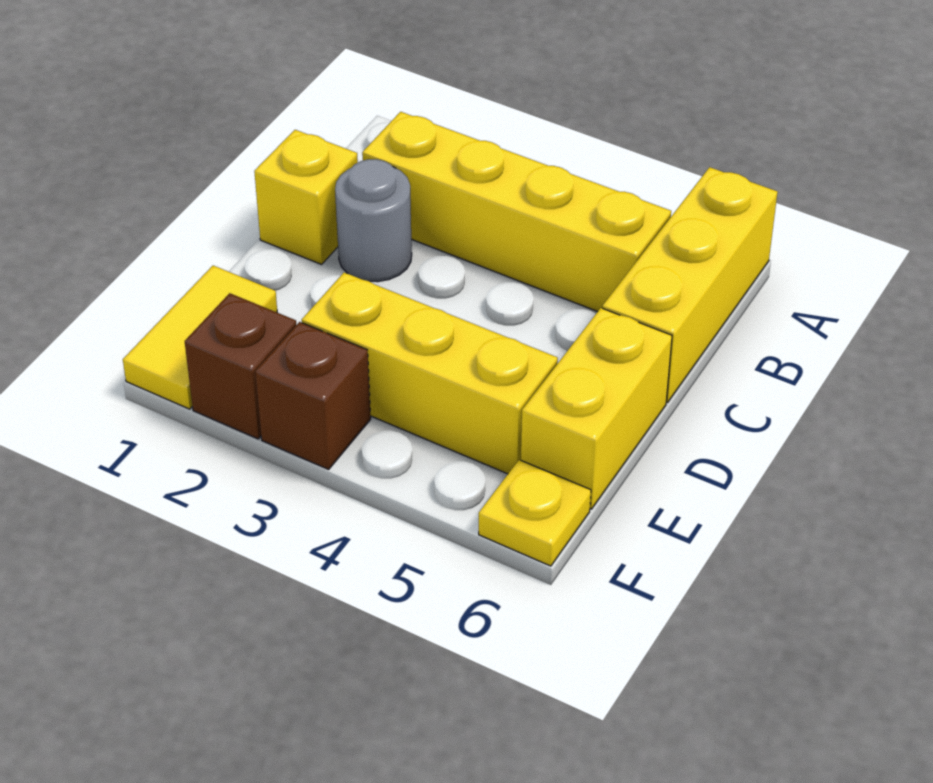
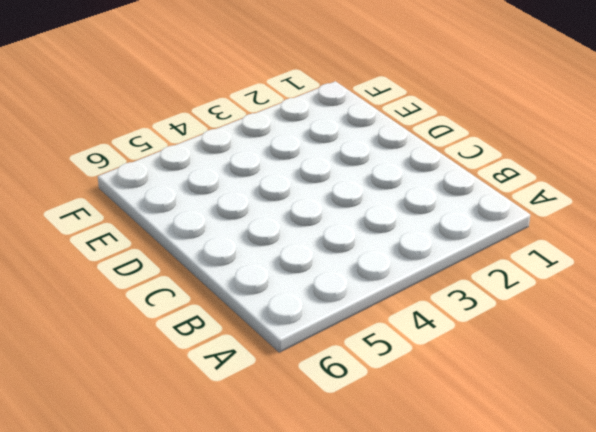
none -> yellow brick A6:C6 level 1
none -> yellow brick B2:B5 level 1

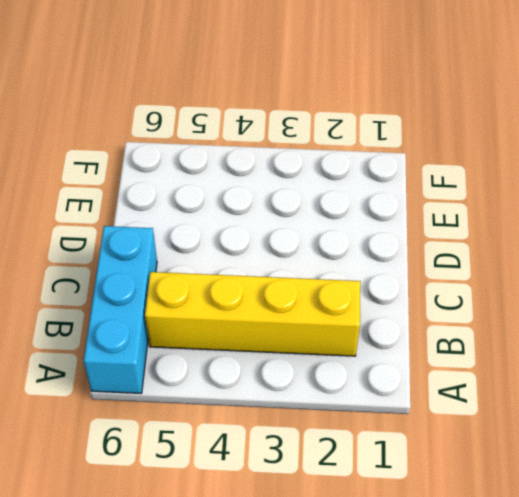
cyan brick A6:C6 level 1 -> yellow brick A6:C6 level 1
none -> yellow brick C1 level 1
none -> grey round brick C2 level 1

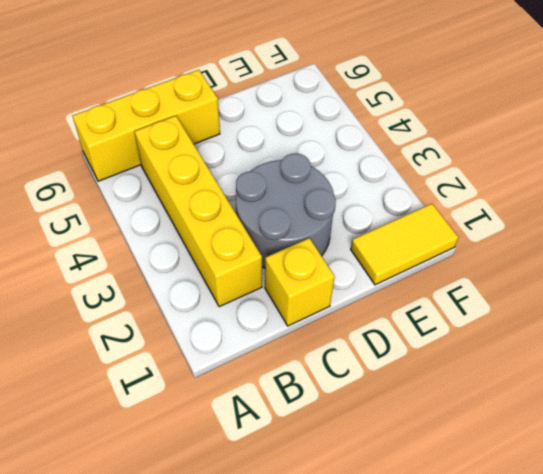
grey round brick C2:D3 level 1 -> grey round brick C2 level 1
none -> yellow brick D6:E6 level 1
none -> yellow brick E3:E5 level 1

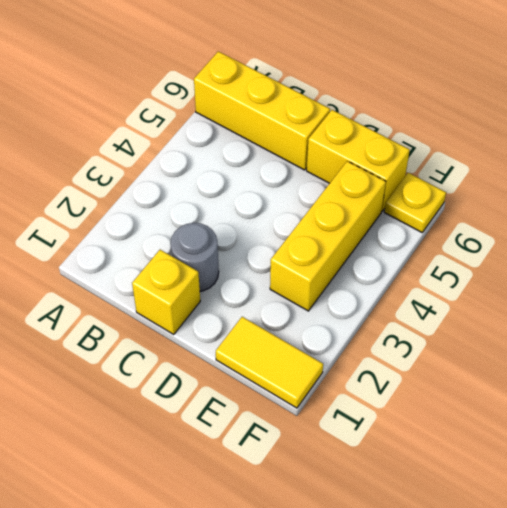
none -> yellow brick B2:B5 level 1
none -> brown brick F2 level 1

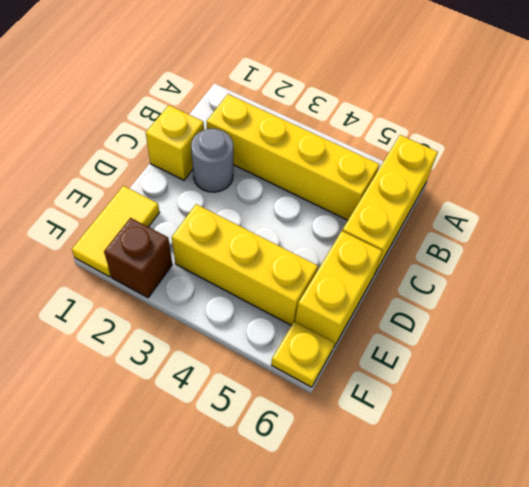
none -> brown brick F3 level 1

